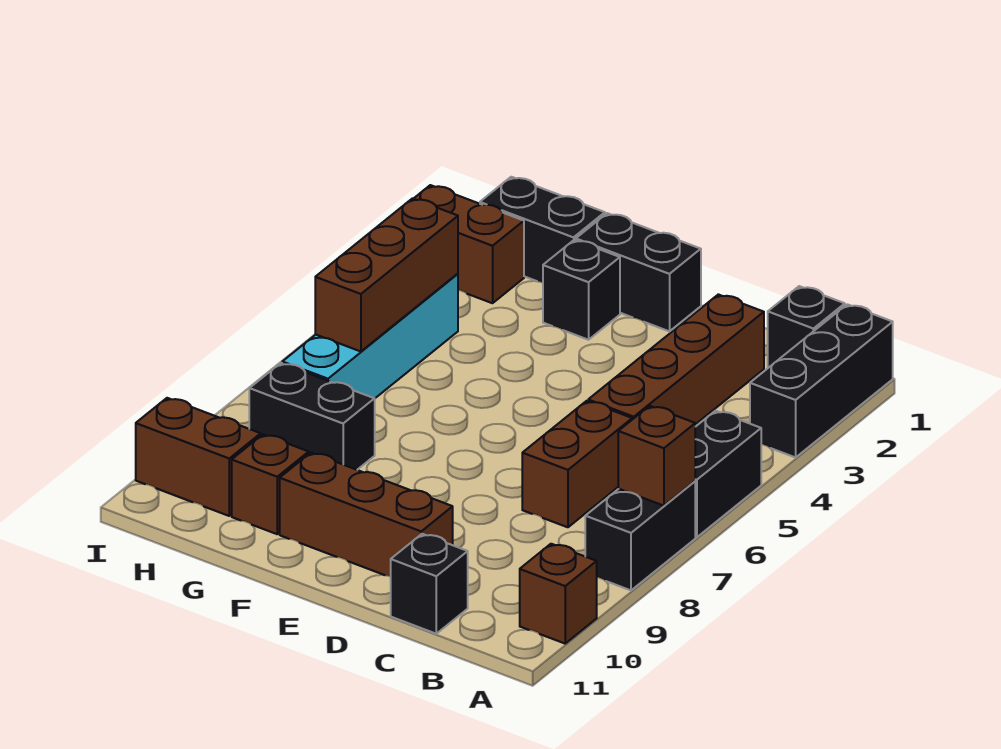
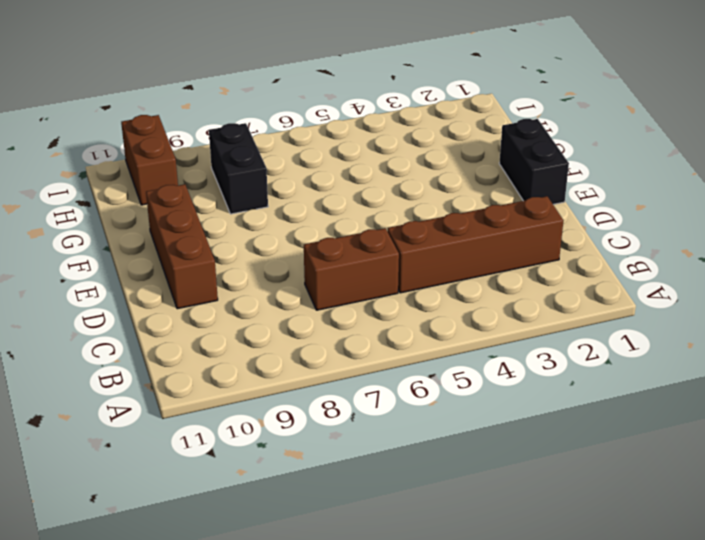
none -> black brick A1:A3 level 1
none -> black brick A5:A6 level 1
none -> black brick A7:A8 level 1

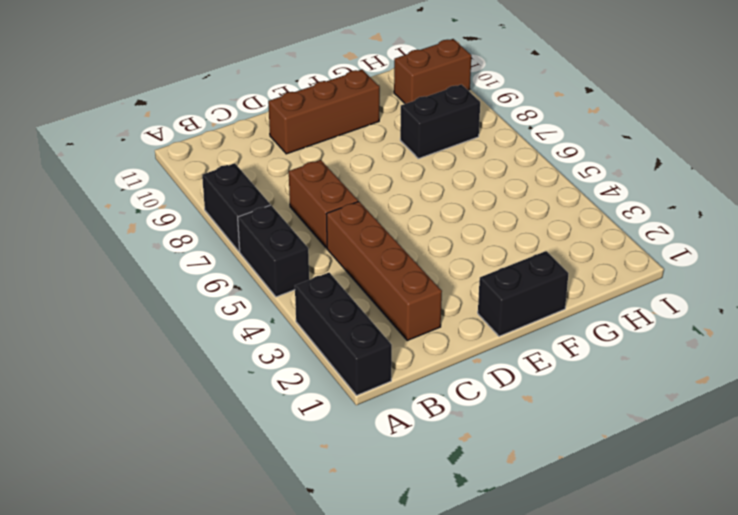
none -> brown brick A10 level 1
none -> black brick B1 level 1
none -> black brick C11 level 1

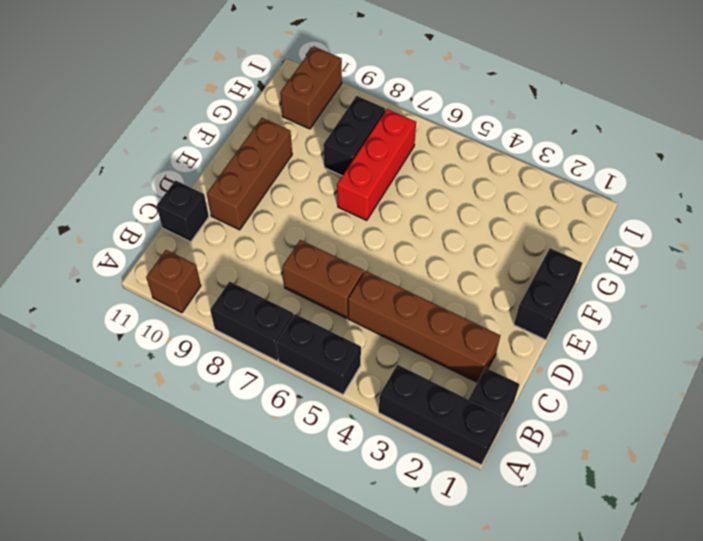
red brick F7:H7 level 1 -> cyan brick H4:H7 level 1
none -> black brick F2 level 1
none -> black brick G1:H1 level 1
none -> brown brick G10 level 1

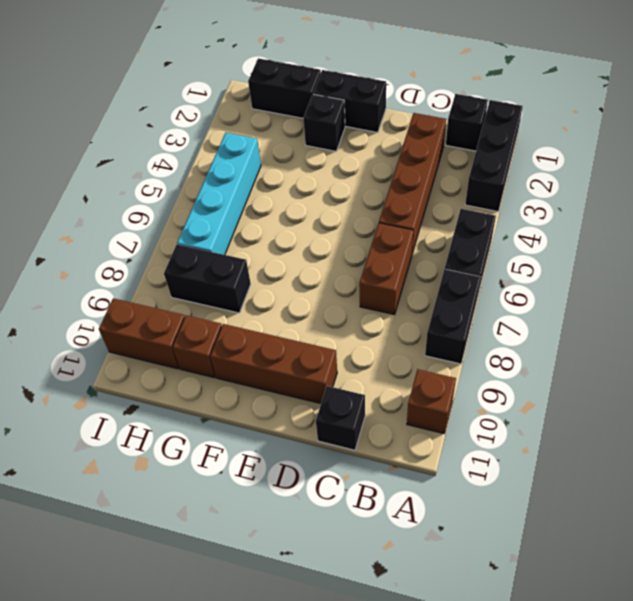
none -> brown brick H2:I2 level 1
none -> brown brick A7 level 2
none -> brown brick H4:H6 level 2

